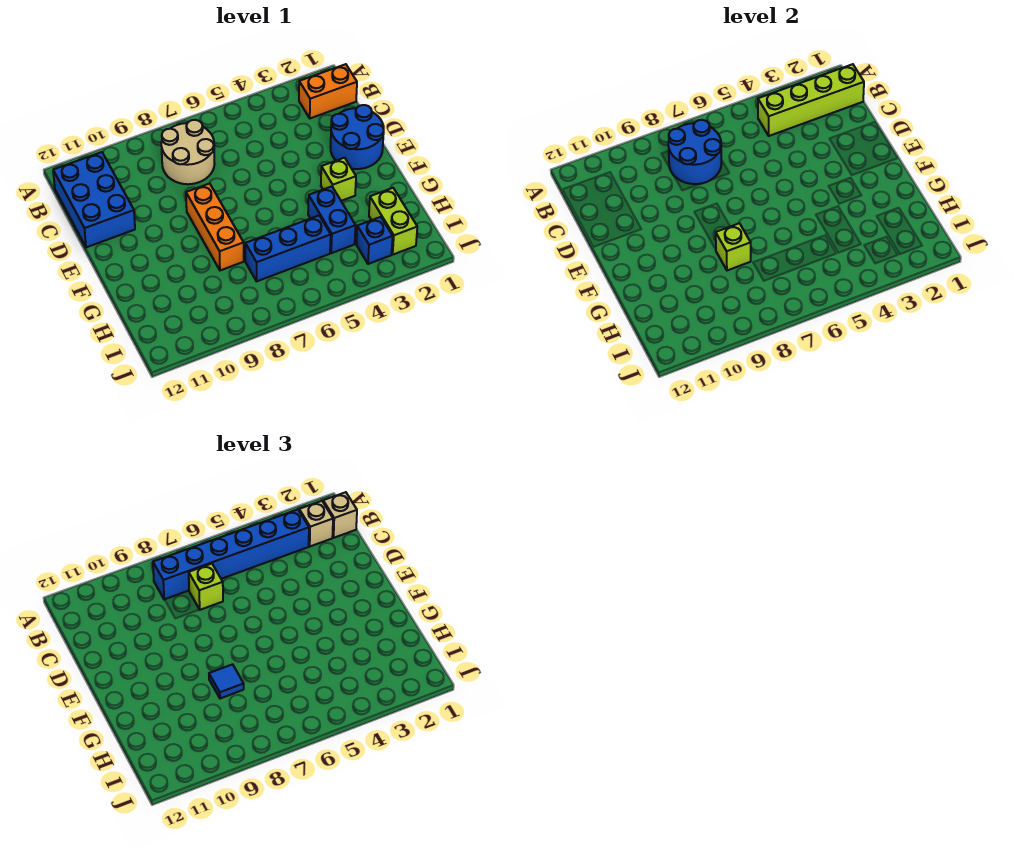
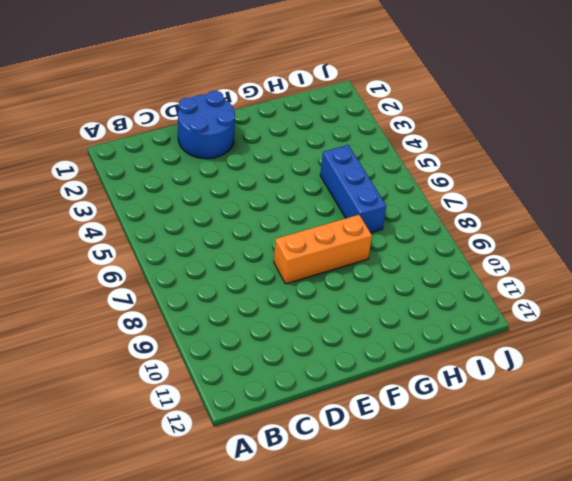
none -> orange brick B1:B2 level 1
none -> tan round brick B7:C8 level 1
none -> blue brick B11:D12 level 1

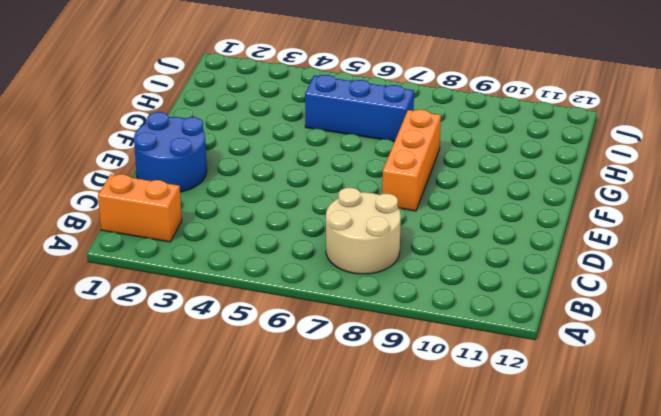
none -> blue brick B11:D12 level 1
none -> lime brick F3 level 1
none -> blue brick G4:H4 level 1

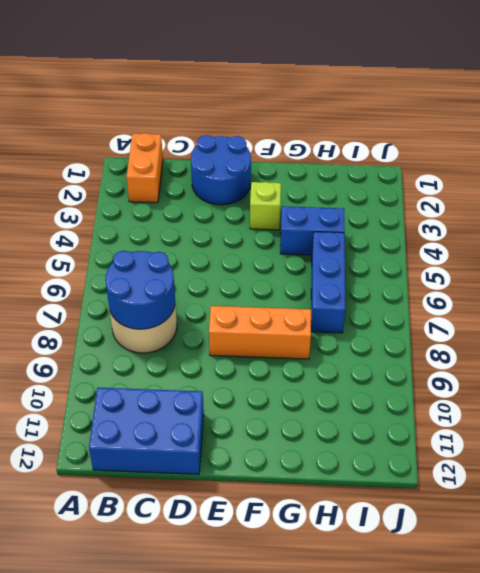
none -> lime brick H2:I2 level 1
none -> blue brick I3 level 1
none -> lime brick B1:B4 level 2

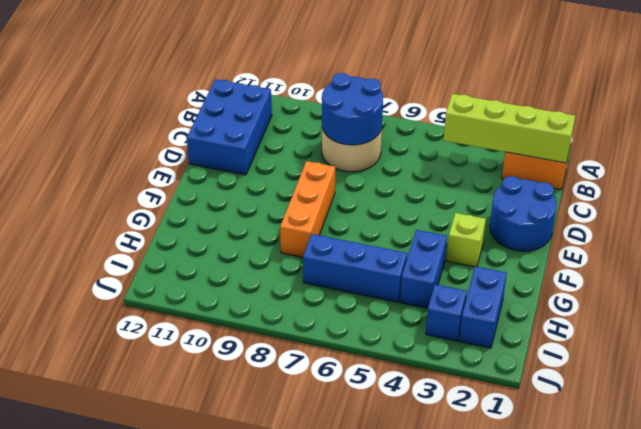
blue brick H2:I2 level 1 -> lime brick H2:I2 level 1
none -> lime brick G8 level 2
none -> tan brick B1 level 3
none -> tan brick B2 level 3

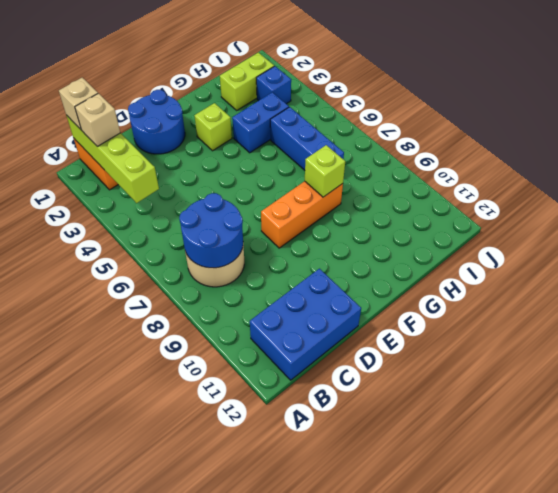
none -> blue brick B3:B8 level 3
none -> lime brick C7 level 3
none -> blue tile G8 level 3

